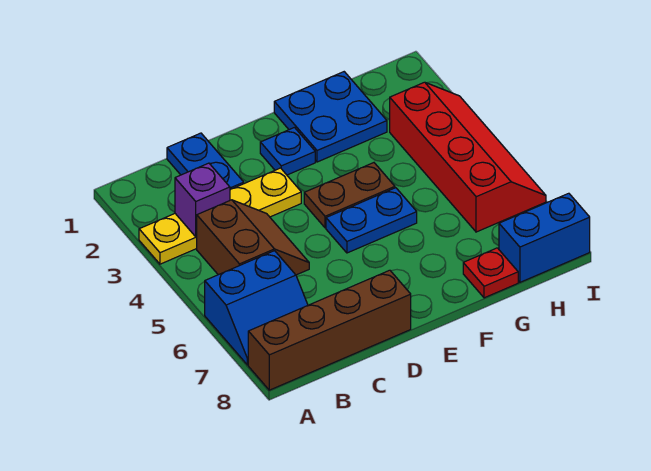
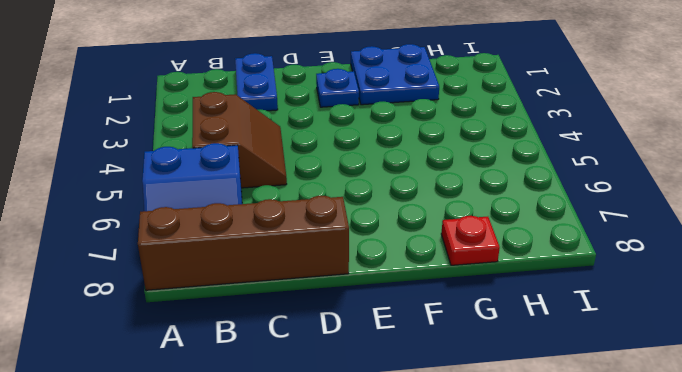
none -> yellow plate A3:D3 level 1
none -> brown plate E4:F4 level 1
none -> blue plate E5:F5 level 1

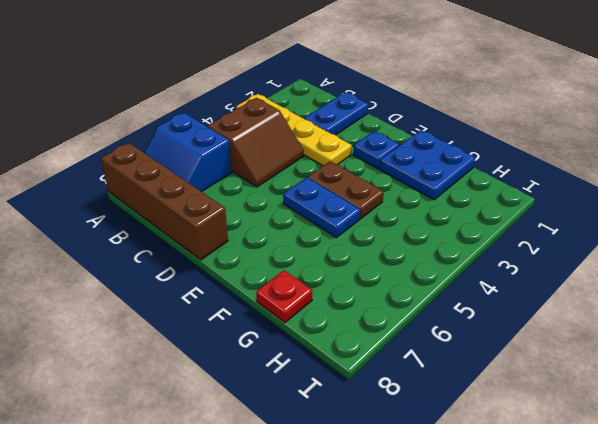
none -> red slope H3:I6 level 1 top H
none -> blue brick H8:I8 level 1
none -> purple brick B3 level 2

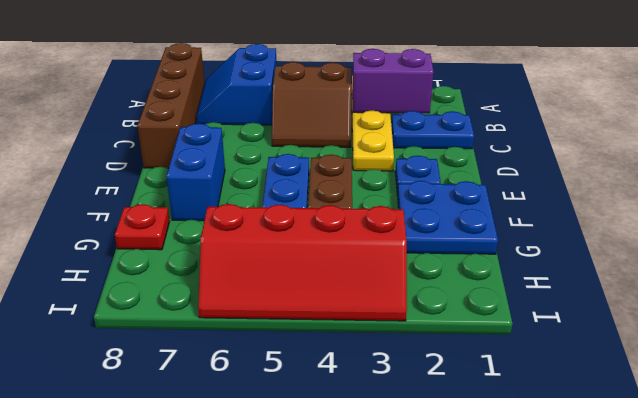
purple brick B2:B3 level 2 -> purple brick B3 level 2
blue brick E7:F7 level 1 -> blue brick H8:I8 level 1

